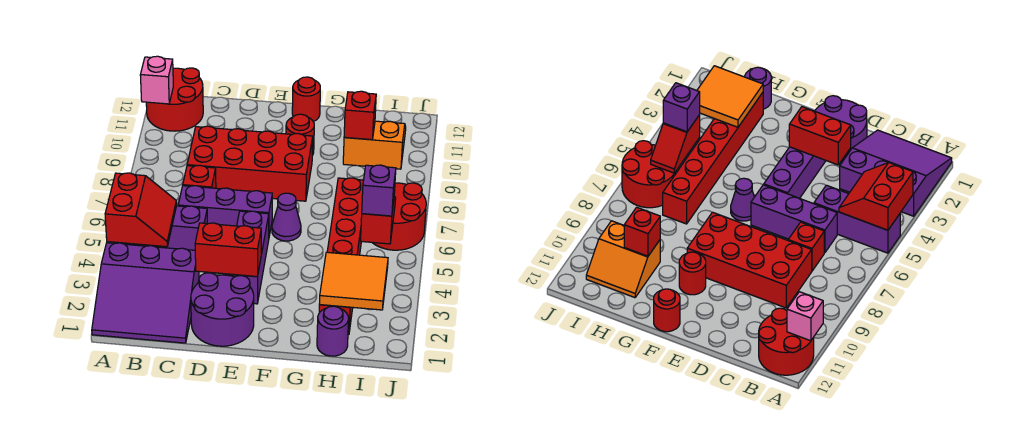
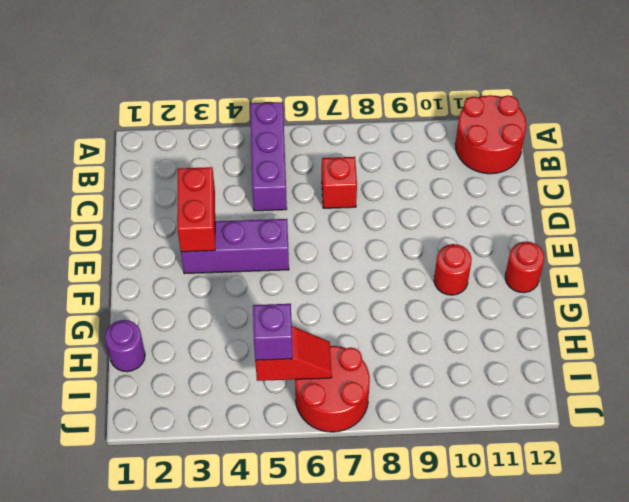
none -> purple slope A1:C3 level 1 top 3
none -> purple brick C6:E6 level 1
none -> red brick C8:F9 level 1

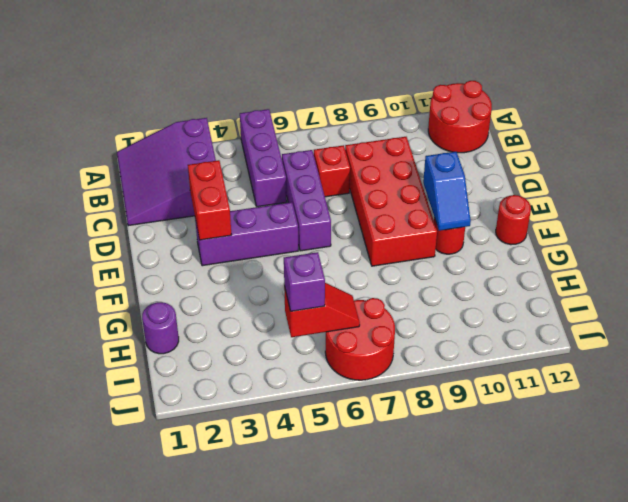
blue slope E10:F10 level 2 top E -> none
none -> purple round brick D1:E2 level 1
none -> purple cone F6 level 1
none -> red brick H2:H7 level 1

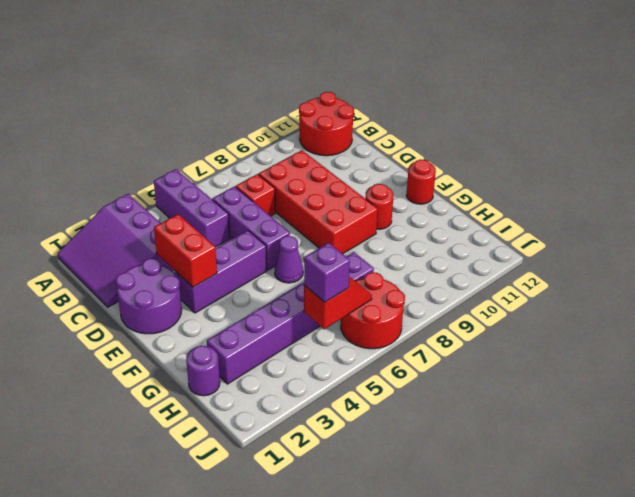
purple brick H2:H7 level 1 -> red brick H2:H7 level 1
none -> orange slope H10:I11 level 1 top 10
none -> red slope A4:B5 level 2 top A
none -> pink brick A11 level 2

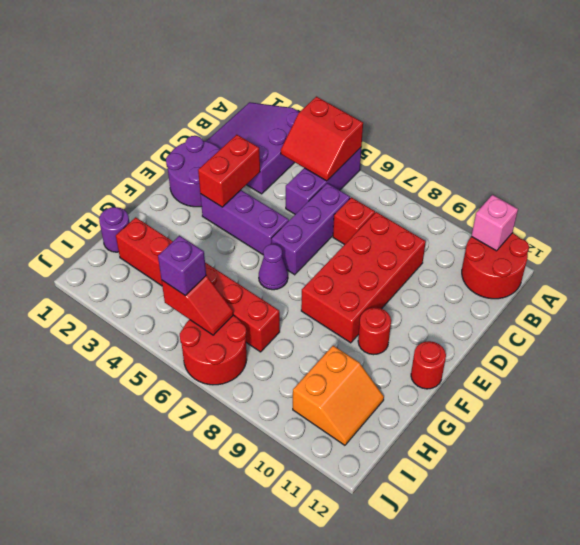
none -> orange tile H2:I3 level 2
none -> red brick H10 level 2

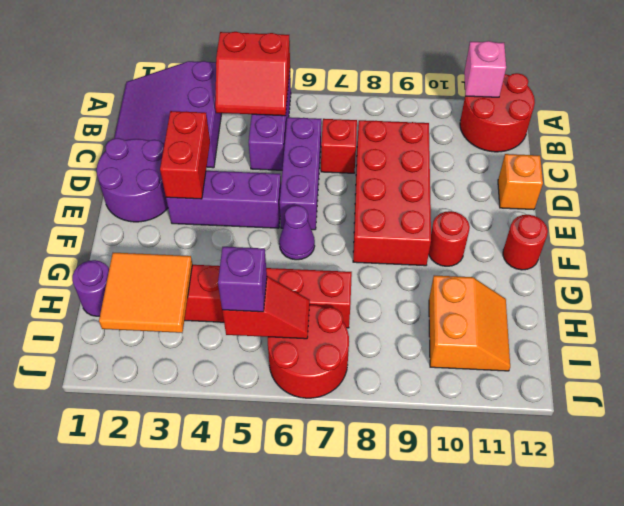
orange brick D12 level 1 -> none
none -> red brick H10 level 2

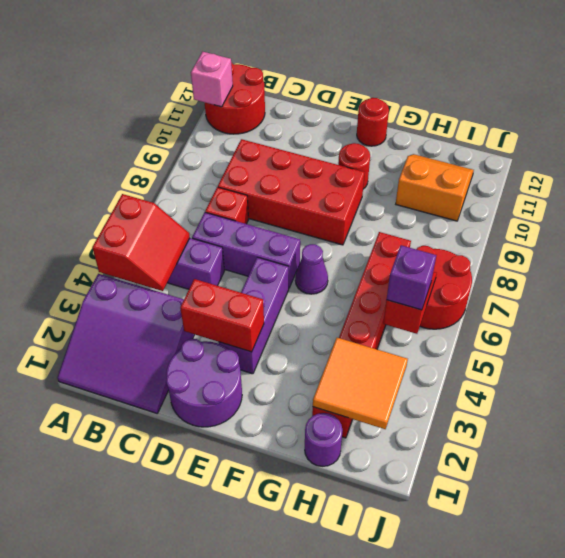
none -> red brick H10 level 2

